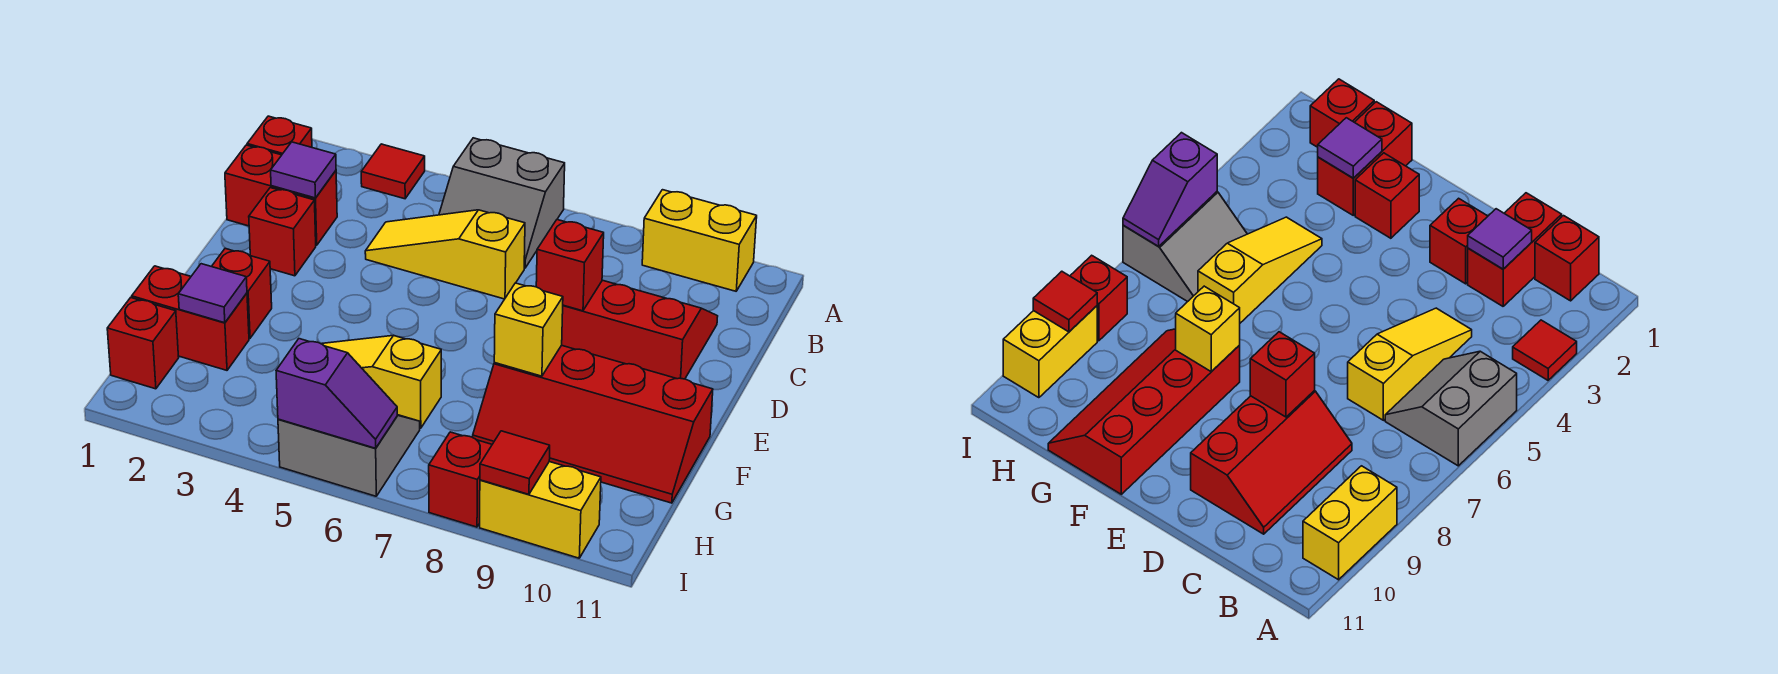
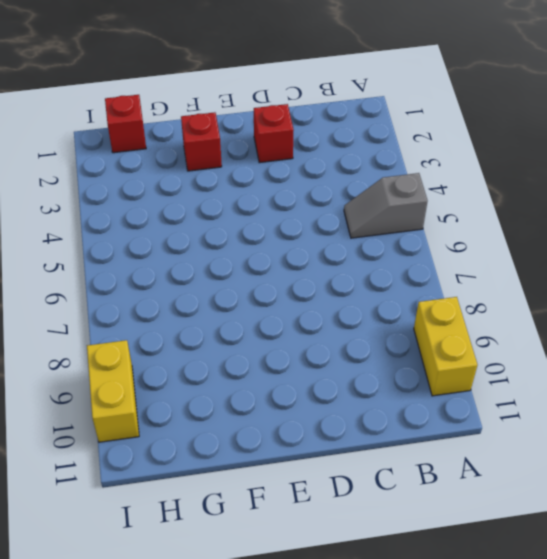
grey slope A5:B5 level 1 top A -> grey slope A5:B6 level 1 top A
none -> red tile A3 level 1
none -> red brick B1 level 1
none -> red brick C1:C2 level 1

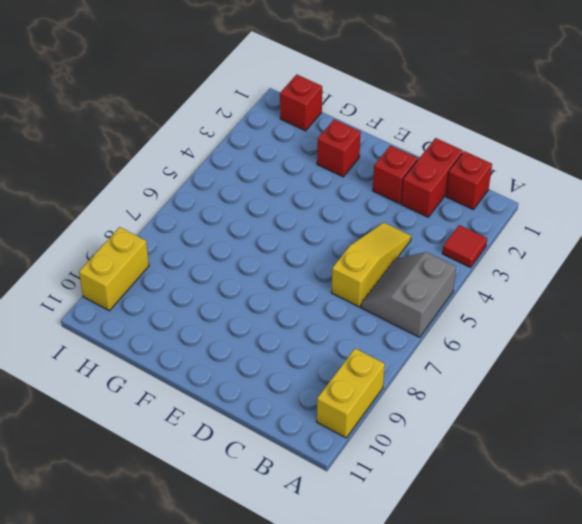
none -> red slope C8:D10 level 1 top D
none -> red slope F8:G11 level 1 top F
none -> red brick G1:G2 level 1

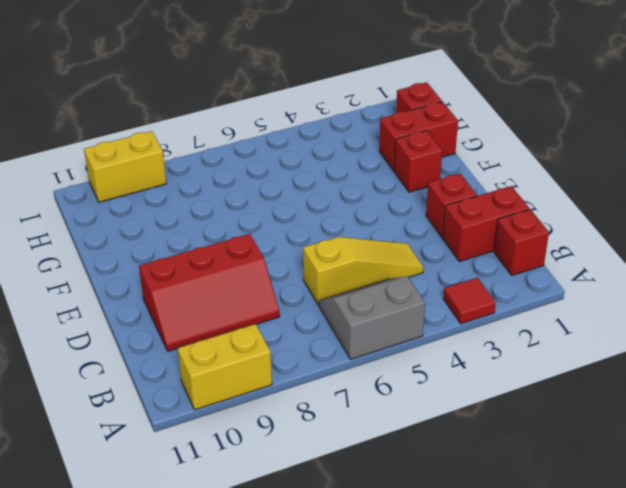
none -> red slope F8:G11 level 1 top F
none -> yellow slope G4:G6 level 1 top 6
none -> grey slope H5:I6 level 1 top I

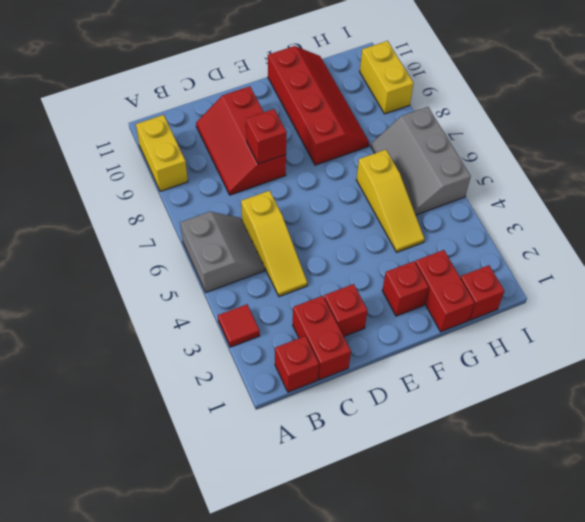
grey slope H5:I7 level 1 top I -> grey slope H5:I6 level 1 top I
none -> red brick I8 level 1
none -> purple tile C2 level 2
none -> yellow brick F8 level 2

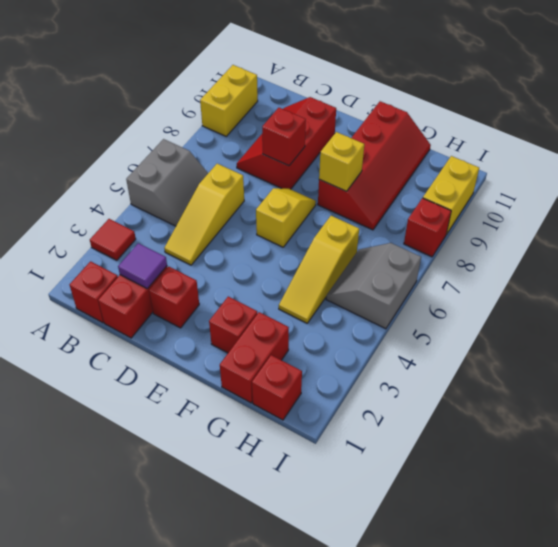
yellow slope E6:E7 level 1 top 6 -> none
none -> purple tile G2 level 2
none -> purple slope I5:I6 level 2 top 5
none -> red tile I9 level 2

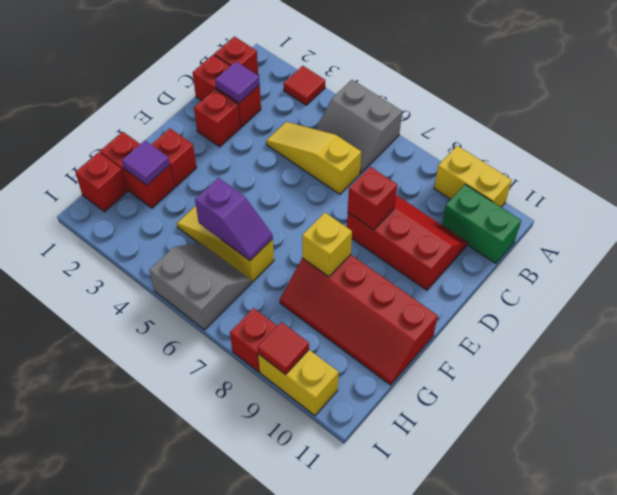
green brick B10:B11 level 1 -> none
purple slope G5:G6 level 2 top 5 -> purple slope I5:I6 level 2 top 5

